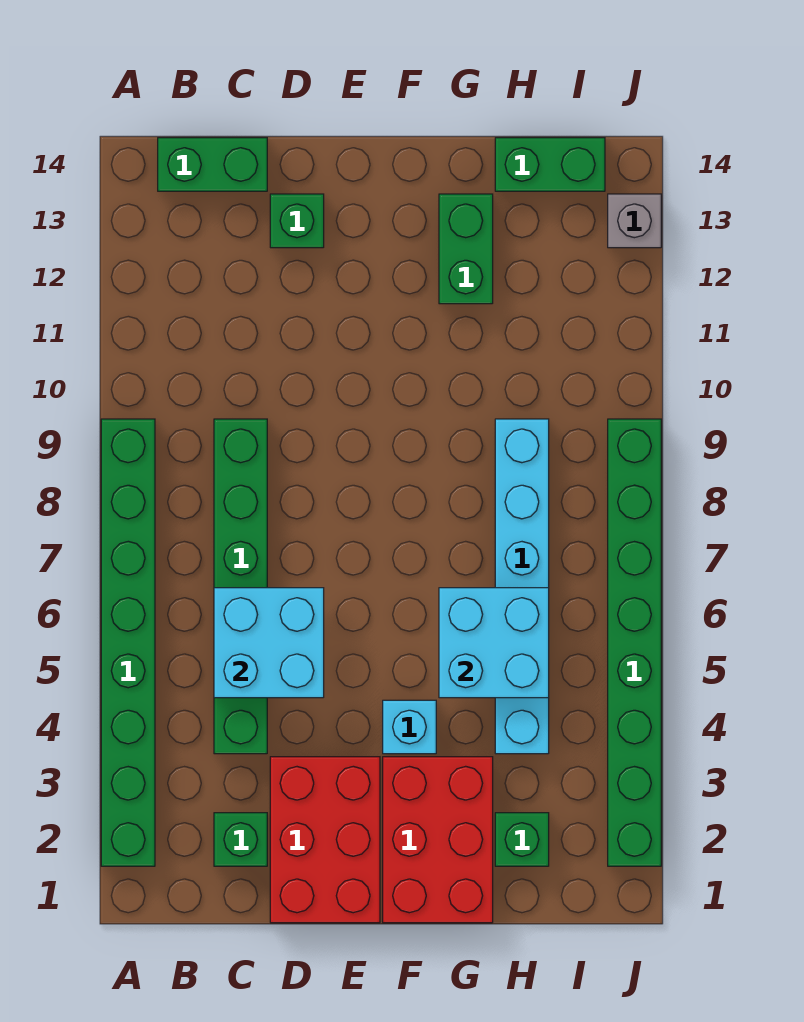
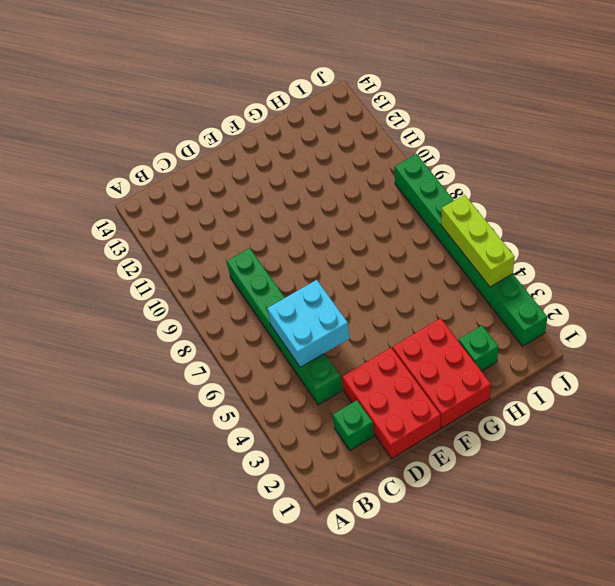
lime brick J4:J6 level 2 -> none
none -> green brick A2:A9 level 1
none -> green brick B14:C14 level 1
none -> green brick D13 level 1

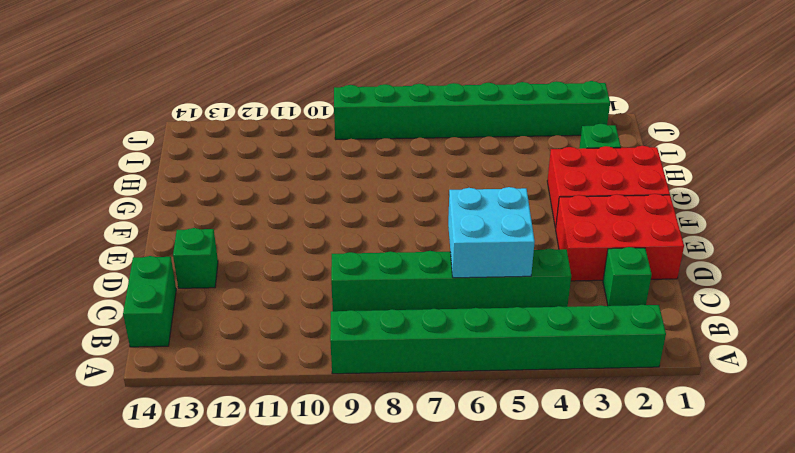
none -> cyan brick F4 level 1
none -> green brick G12:G13 level 1
none -> cyan brick H4:H9 level 1

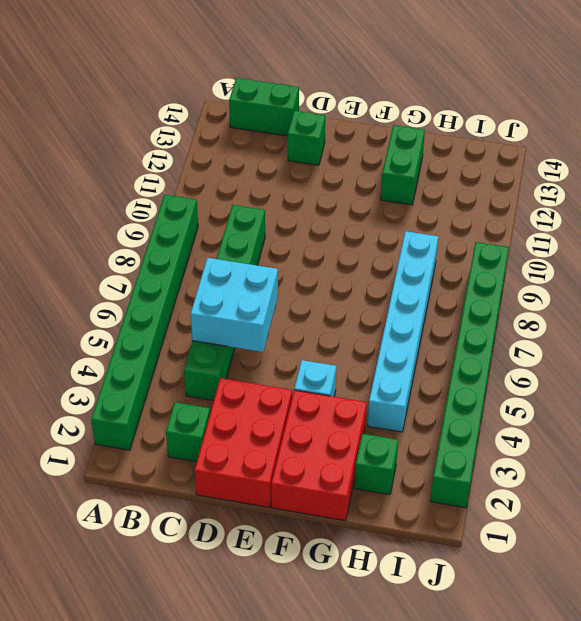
none -> green brick H14:I14 level 1
none -> grey brick J13 level 1
none -> cyan brick G5:H6 level 2

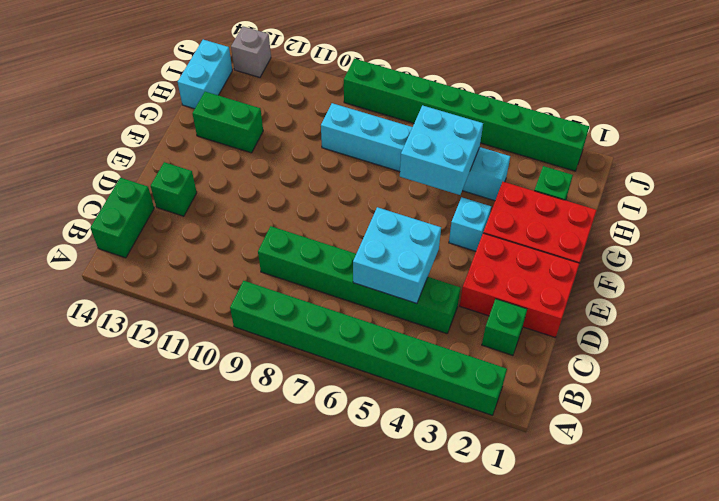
cyan brick H14:I14 level 1 -> green brick H14:I14 level 1

